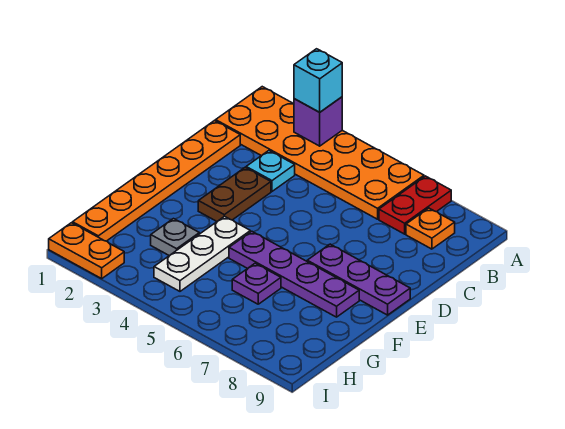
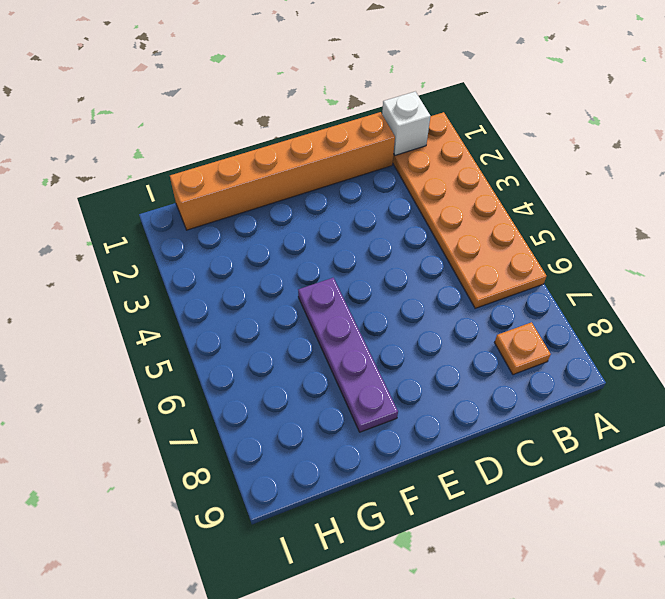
white brick B1 level 2 -> none
orange brick C1:H1 level 1 -> orange plate C1:H1 level 1
none -> red plate A7:B7 level 1
none -> cyan plate C3 level 1
none -> brown plate D3:E3 level 1

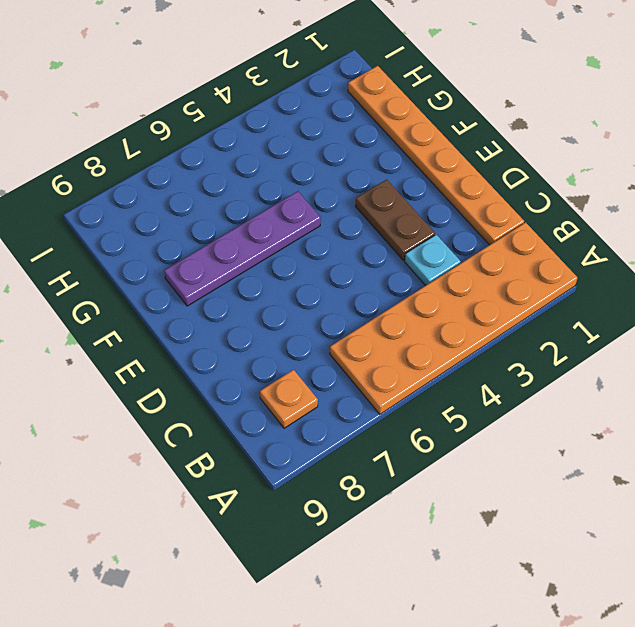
none -> red plate A7:B7 level 1
none -> purple plate E7:E9 level 1
none -> white plate F4:H4 level 1

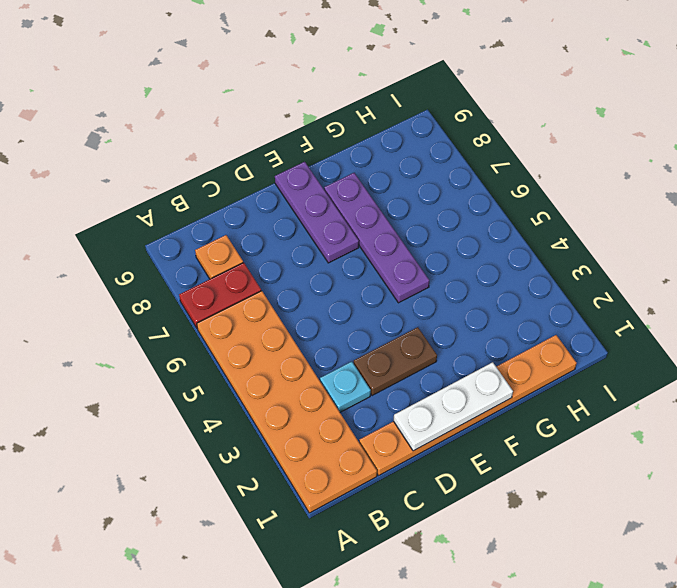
white plate D1:F1 level 2 -> white plate F4:H4 level 1
none -> grey plate G3 level 1
none -> purple plate G6 level 1
none -> orange plate I1:I2 level 1

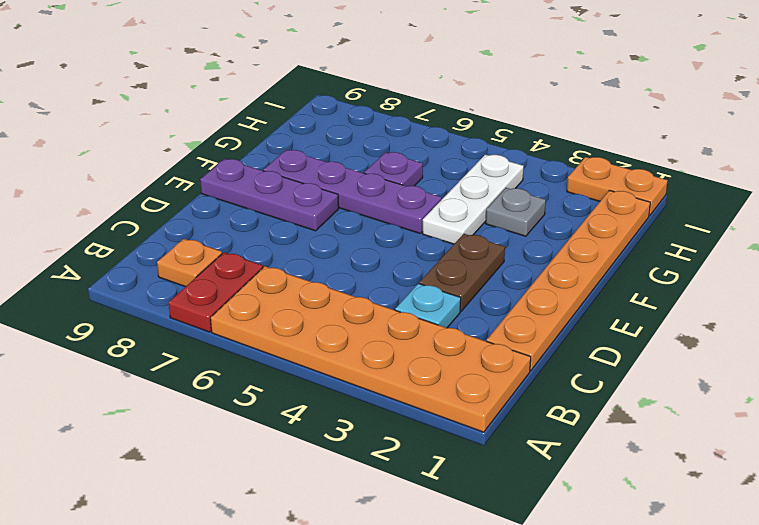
none -> purple brick A3 level 2
none -> cyan brick A3 level 3

